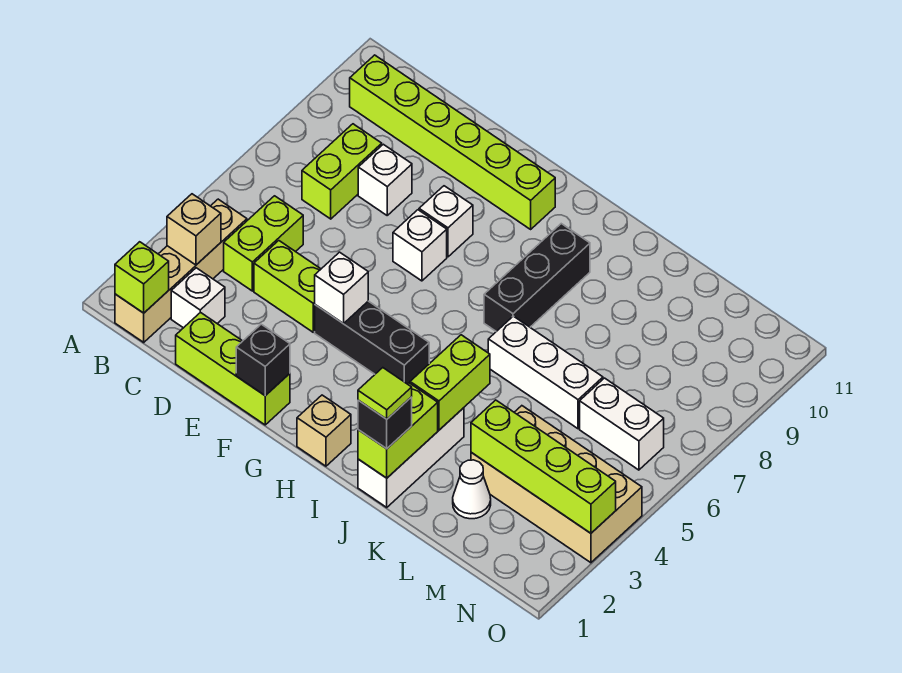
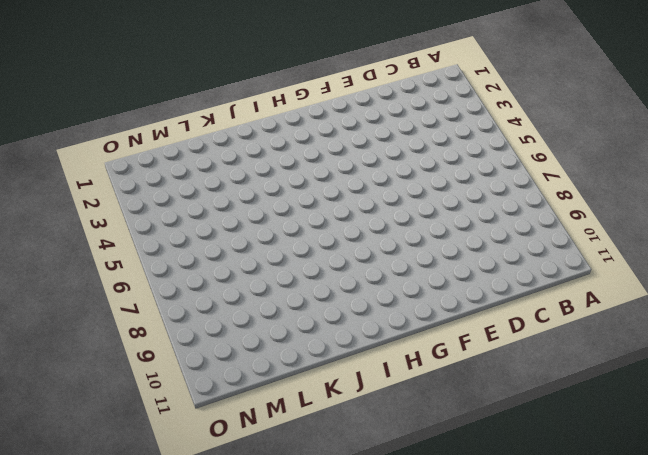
none -> tan brick B1:B4 level 1
none -> lime brick B10:G10 level 1
none -> white brick C2 level 1

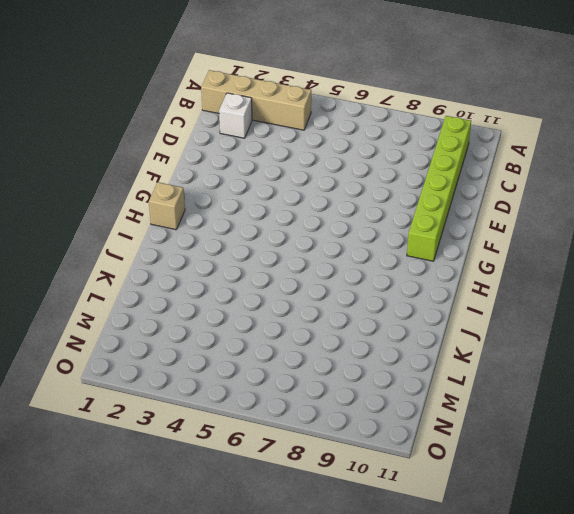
none -> lime brick C4:C5 level 1
none -> lime brick C7:C8 level 1
none -> lime brick D1:F1 level 1

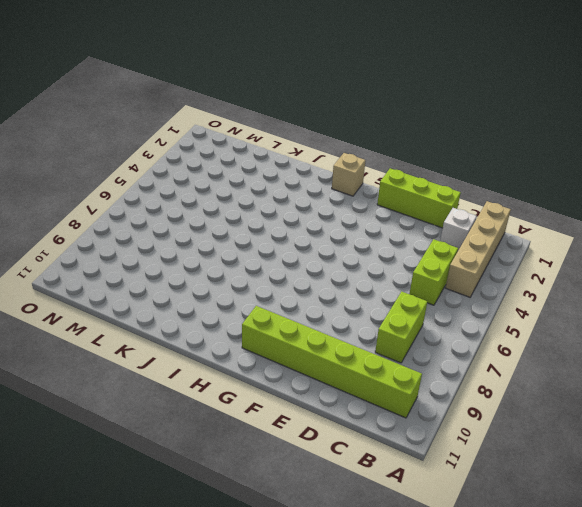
none -> lime brick D4:E4 level 1
none -> white brick D8 level 1
none -> black brick F4:H4 level 1

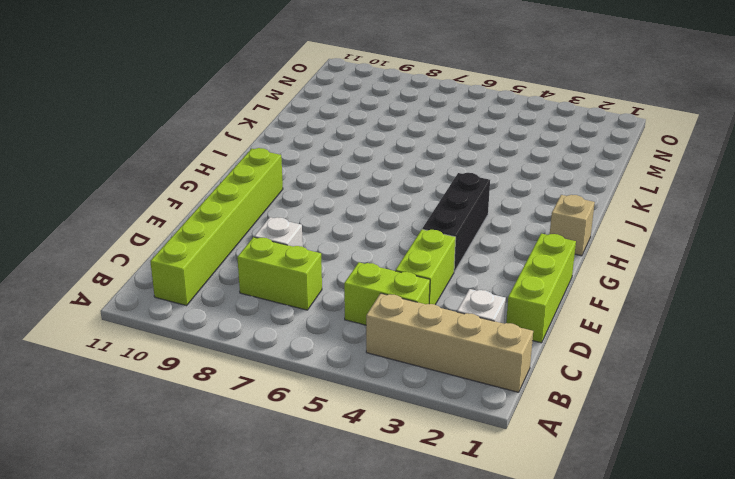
none -> white brick F7 level 1
none -> white brick F8 level 1
none -> black brick I7:I9 level 1

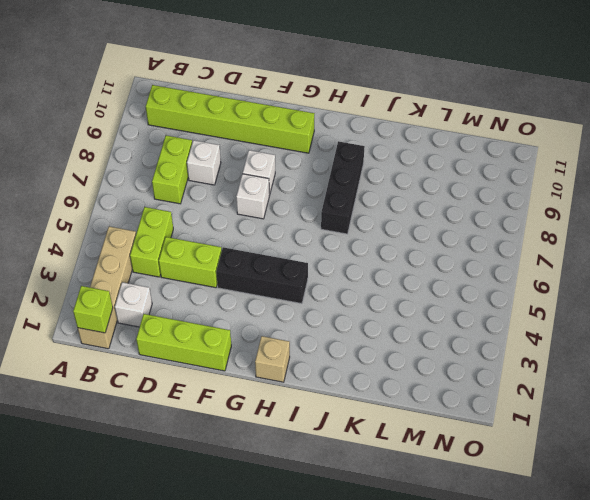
none -> white brick J1:J3 level 1
none -> white brick J6:L6 level 1
none -> white cone L2 level 1

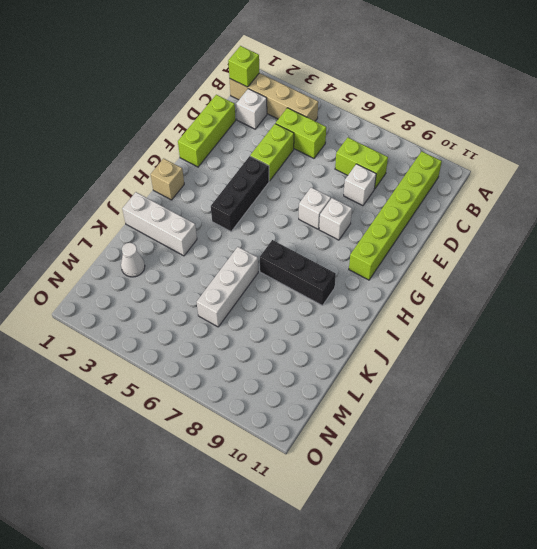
none -> tan brick L3:O4 level 1
none -> white brick M6:N6 level 1
none -> tan brick B3 level 2

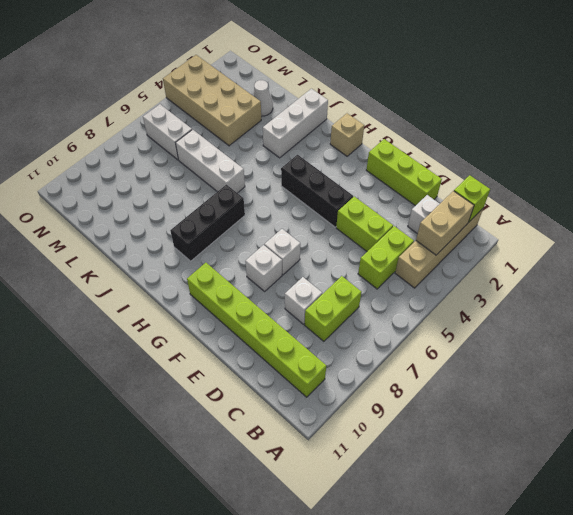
tan brick B2:B3 level 2 -> tan brick B3 level 2
none -> black brick F1 level 2
none -> white brick F4 level 2
none -> lime brick J1:J2 level 2

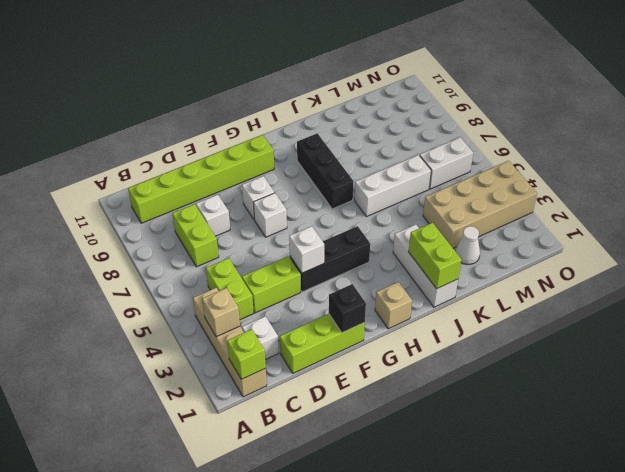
none -> lime brick J3:J4 level 2
none -> lime brick L3:O3 level 2
none -> black brick J1 level 3

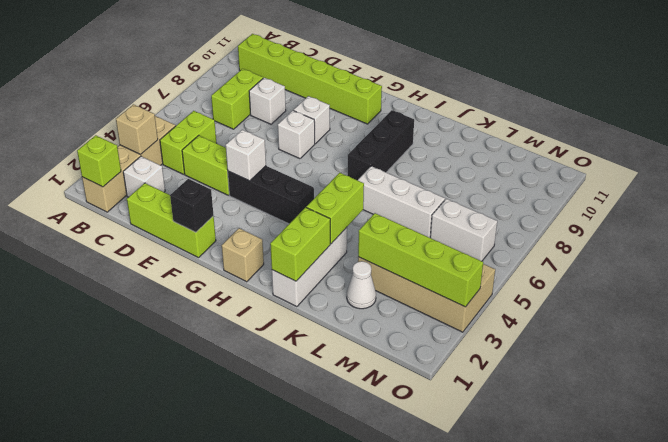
none -> black brick J1 level 3
none -> lime tile J1 level 4

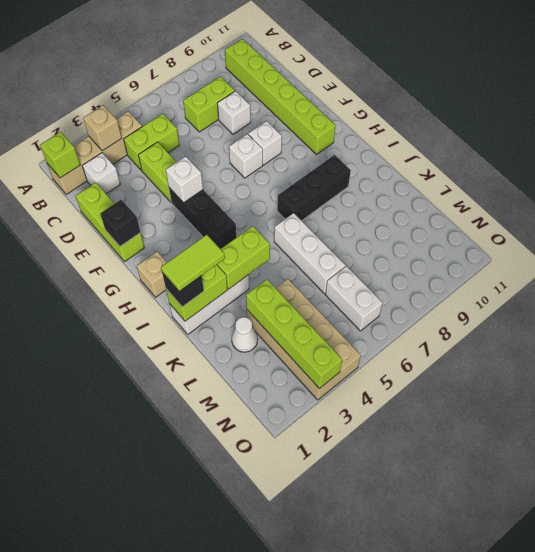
lime tile J1:J2 level 4 -> lime tile J1 level 4

